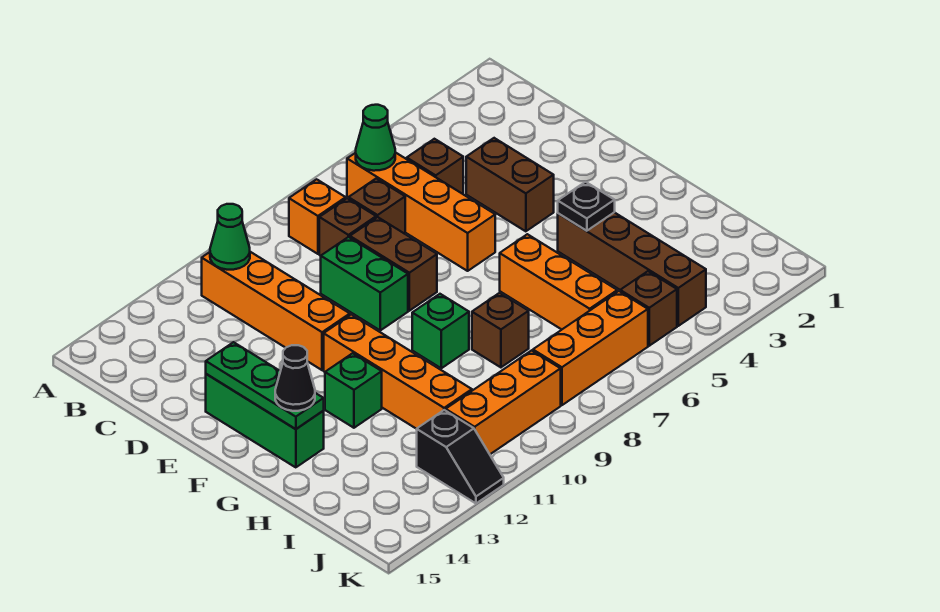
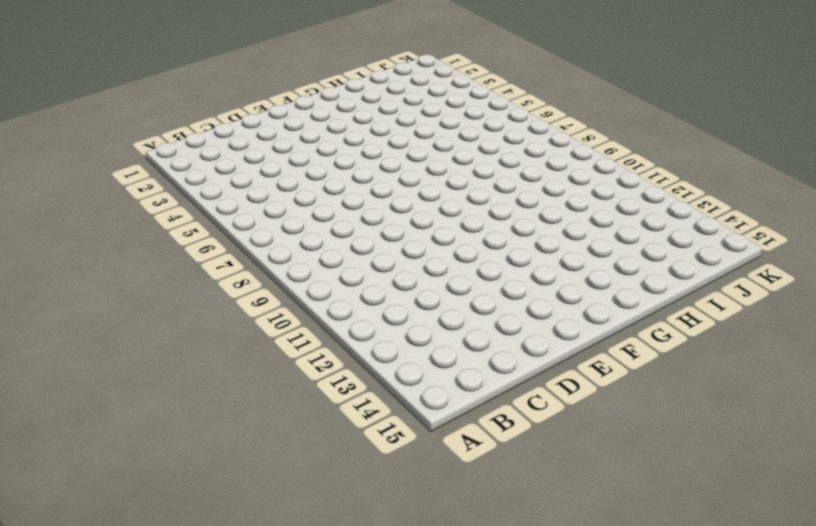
none -> orange brick B6:E6 level 1
none -> orange brick B8 level 1
none -> orange brick B11:E11 level 1

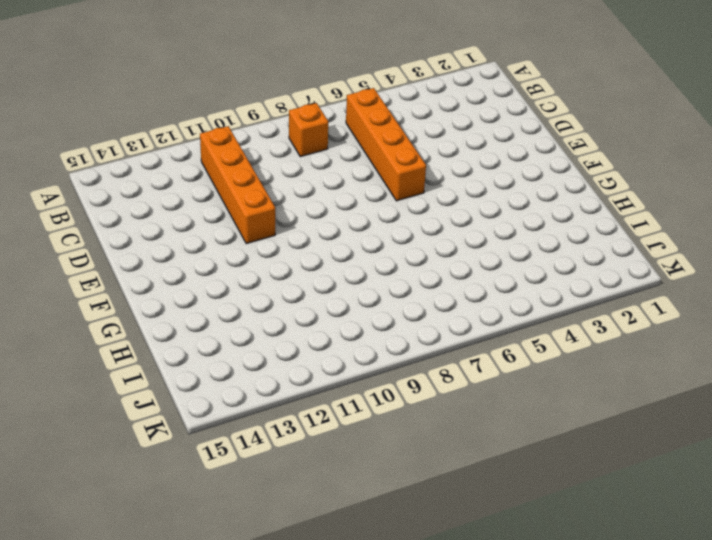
none -> brown brick C5 level 1
none -> brown brick C7 level 1
none -> brown brick C8 level 1

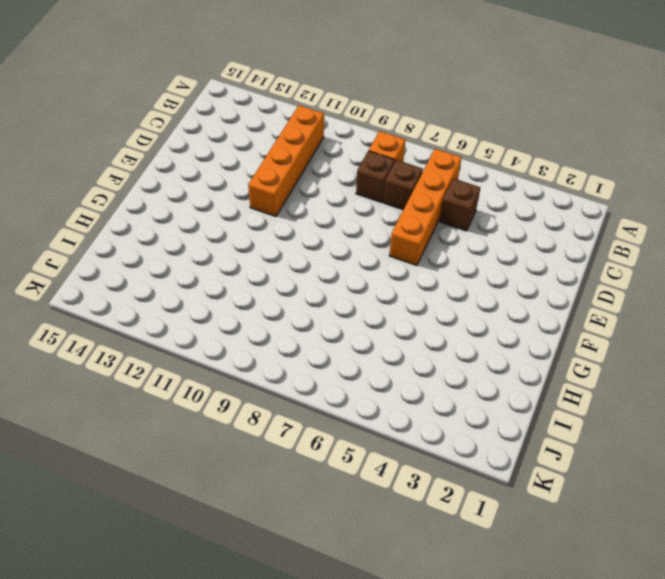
none -> brown brick D4:E4 level 1
none -> brown brick D8:E8 level 1
none -> green brick D9:E9 level 1

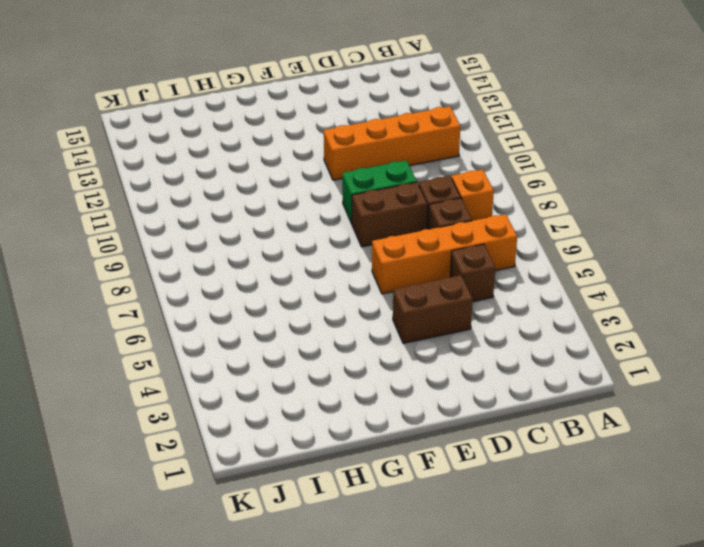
none -> green brick E14:G14 level 1
none -> orange brick F11:I11 level 1
none -> brown brick G4:J4 level 1

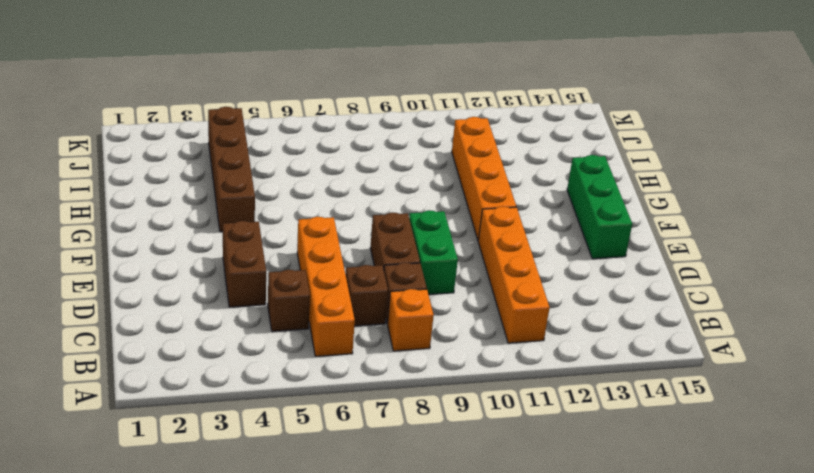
none -> orange brick G6:I6 level 1
none -> green brick G9 level 1
none -> green brick G12 level 1

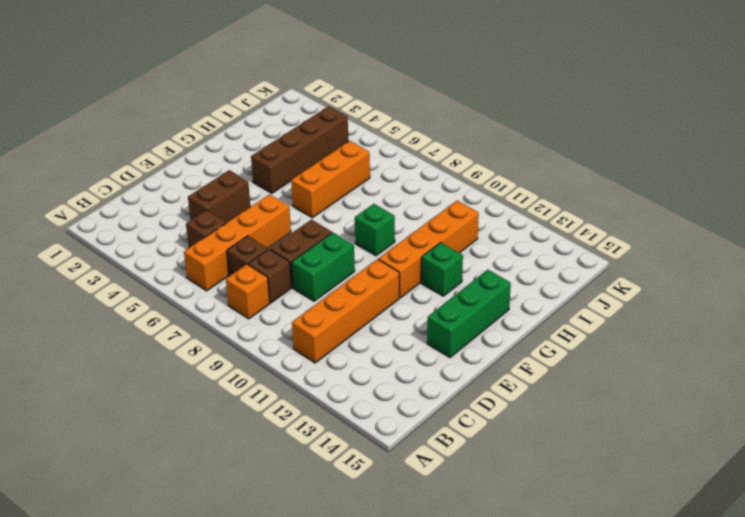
none -> brown brick H8 level 1
none -> brown brick J5 level 1
none -> orange brick J6:J8 level 1

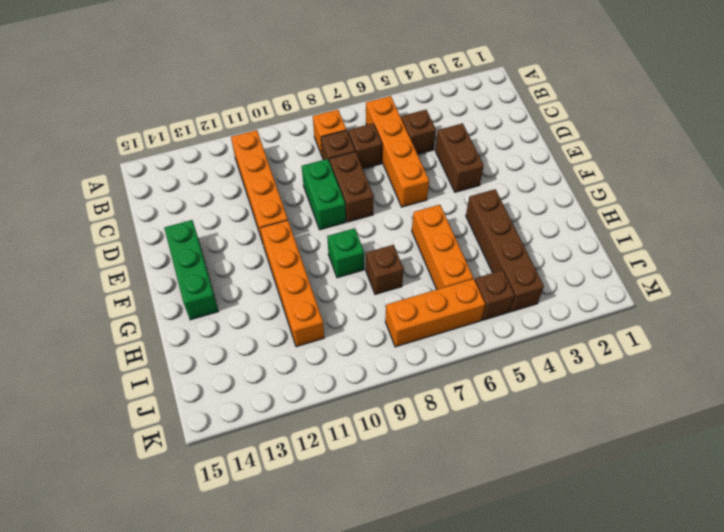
none -> green brick G12 level 1
none -> orange brick J9:J11 level 1
none -> black slope J12:K12 level 1 top J

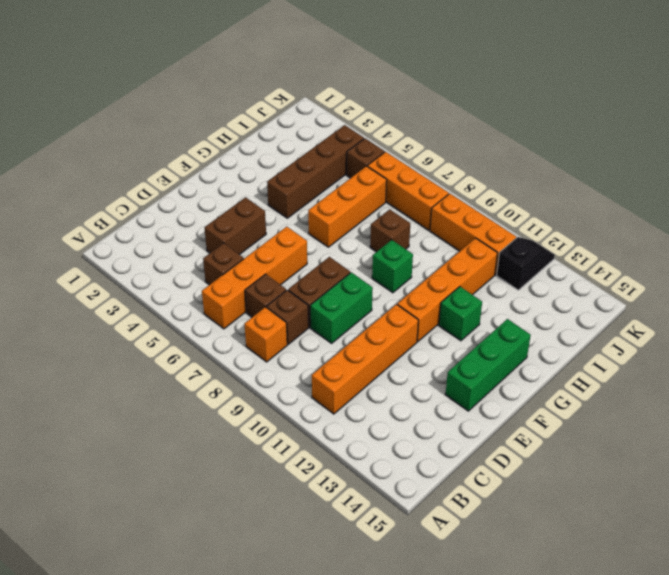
none -> green cone B6 level 2
none -> green cone B11 level 2
none -> green plate E14:G14 level 2

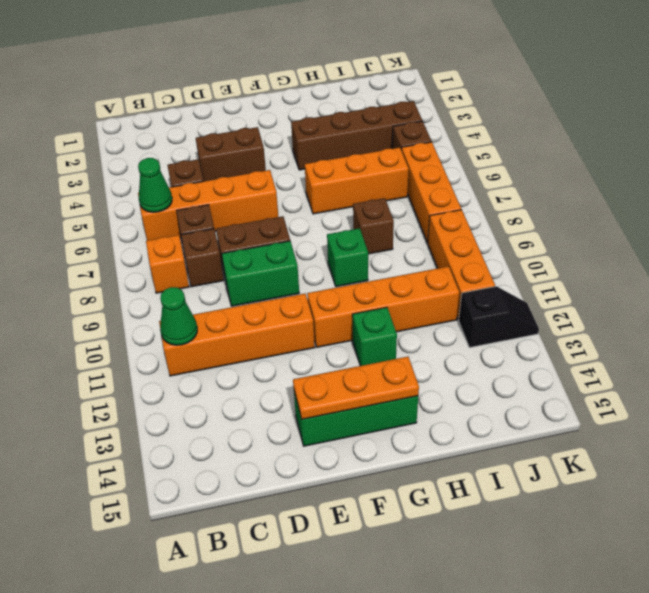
orange plate E14:G14 level 2 -> green plate E14:G14 level 2
none -> black plate G4 level 2
none -> black cone G14 level 3

